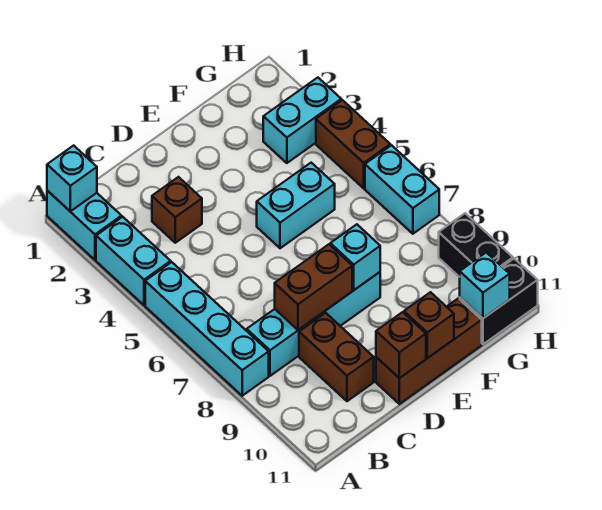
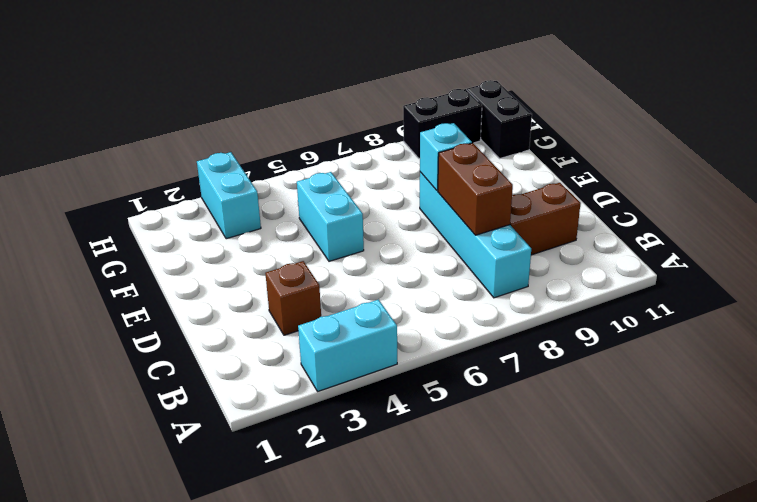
none -> cyan brick A1:A2 level 1
none -> cyan brick A5:A8 level 1
none -> brown brick D11:F11 level 1

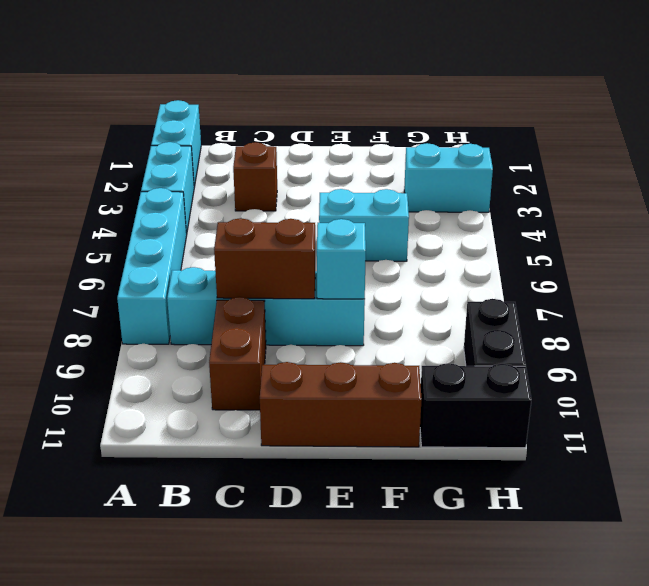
none -> brown brick H4:H5 level 1
none -> cyan brick H6:H7 level 1
none -> cyan brick A1 level 2

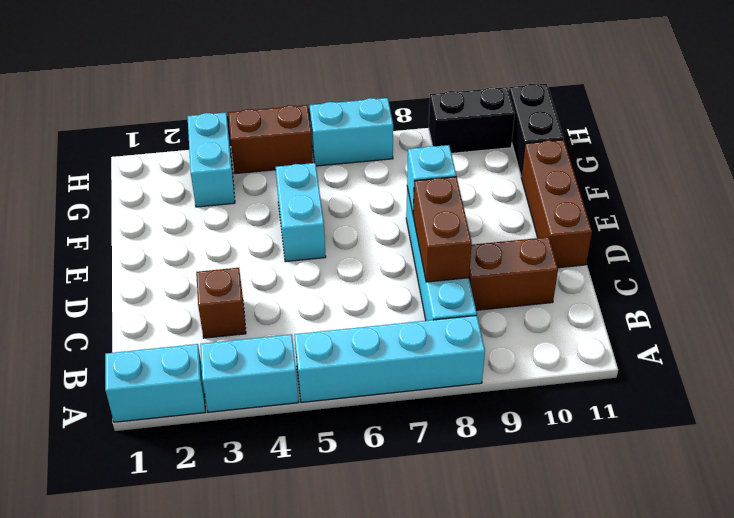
none -> cyan brick A1 level 2
none -> brown brick D11 level 2
none -> brown brick E11 level 2

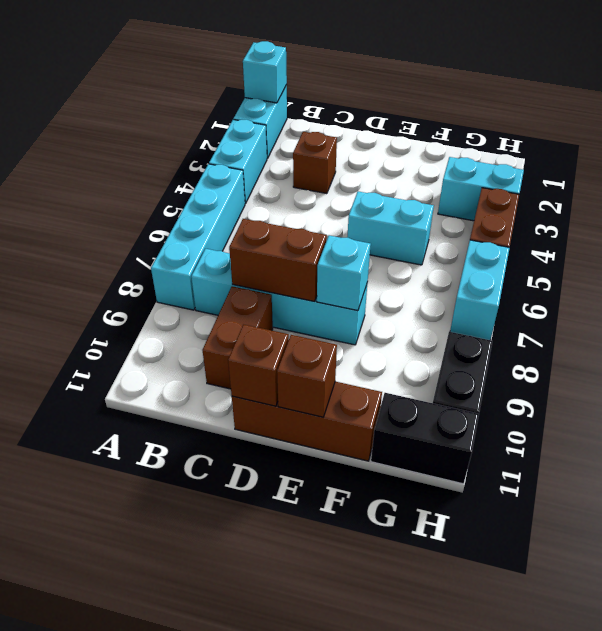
none -> cyan brick G11 level 2

